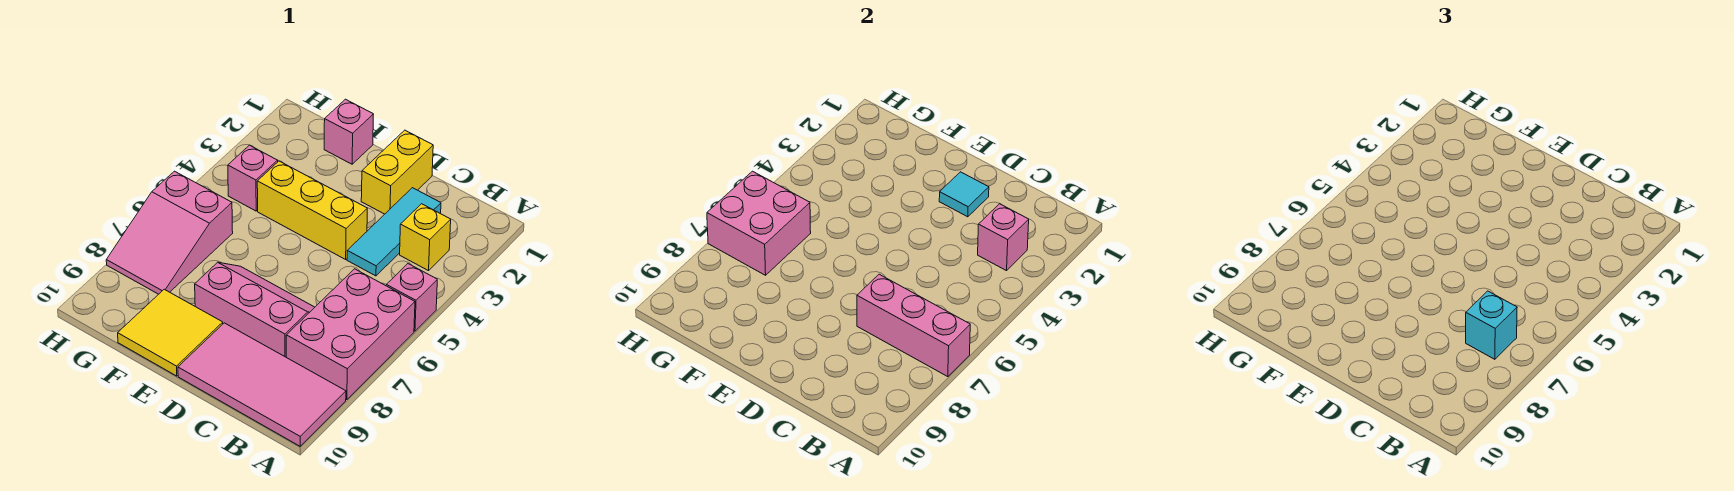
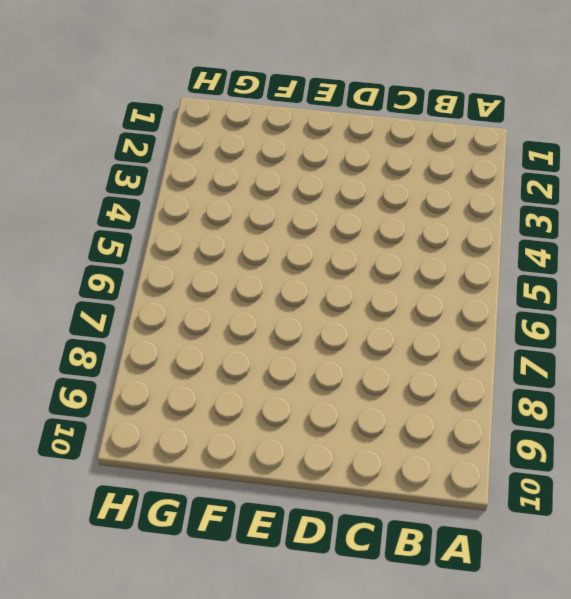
none -> pink brick A5 level 1
none -> pink brick A6:B8 level 1
none -> pink tile A9:D10 level 1

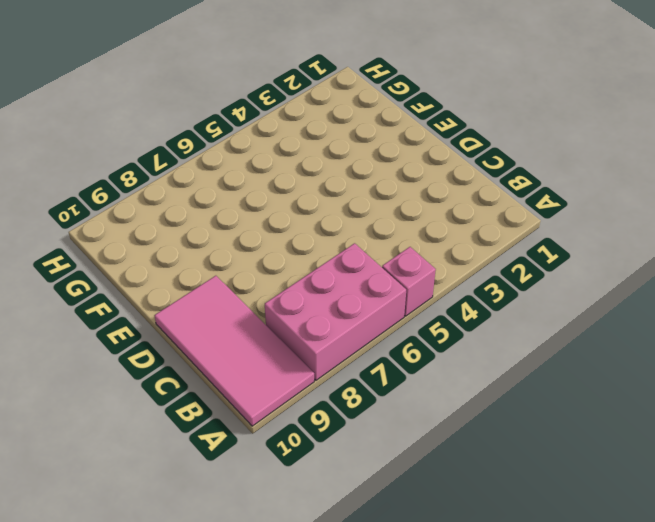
none -> yellow brick B3 level 1
none -> cyan tile C2:C4 level 1
none -> pink slope C7:E8 level 1 top 8

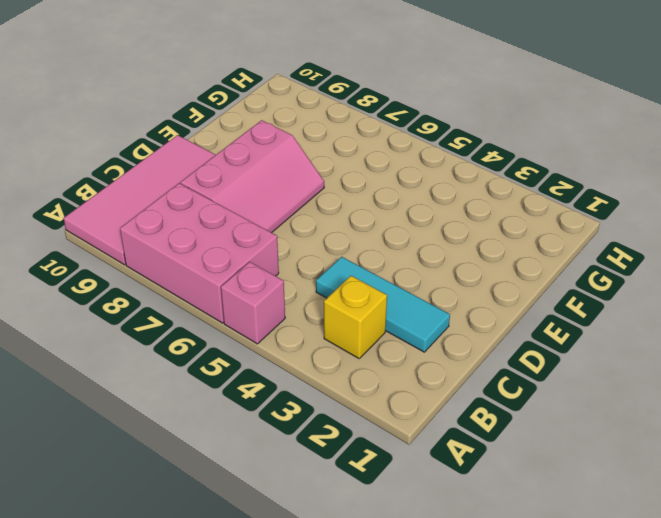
none -> yellow brick D1:D2 level 1
none -> yellow brick D4:F4 level 1
none -> yellow tile E9:F10 level 1

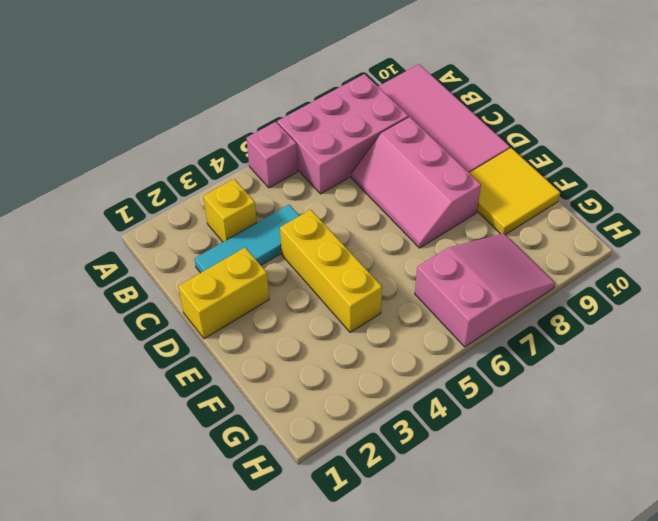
none -> pink brick F1 level 1
none -> pink brick G4 level 1
none -> pink brick A7:C7 level 2

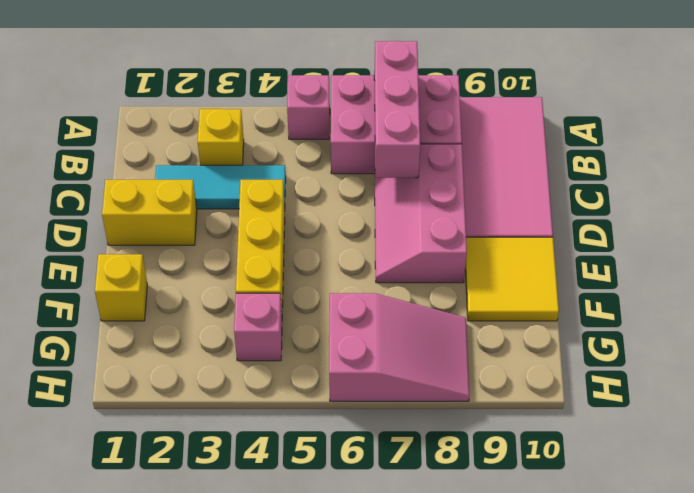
yellow brick F1 level 1 -> pink brick F1 level 1
none -> pink brick B3 level 2
none -> cyan tile D2 level 2
none -> pink brick G6:H7 level 2

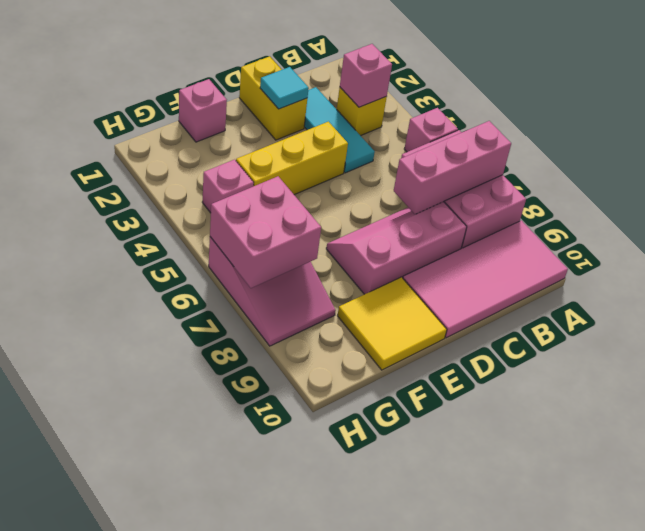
none -> cyan brick B7 level 3

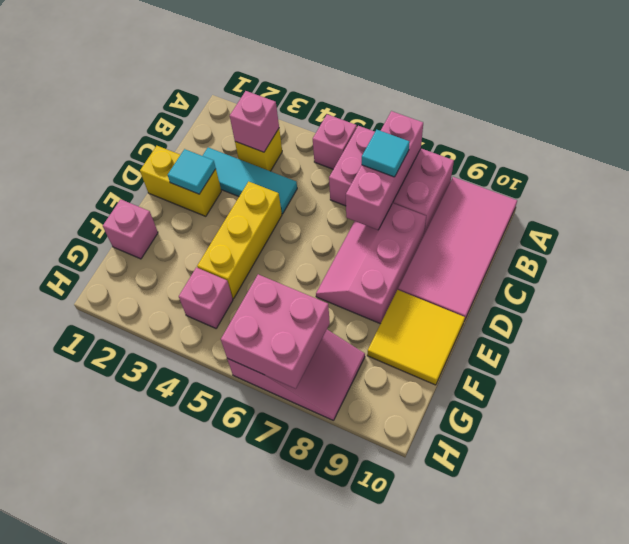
cyan tile B7 level 3 -> cyan brick B7 level 3

